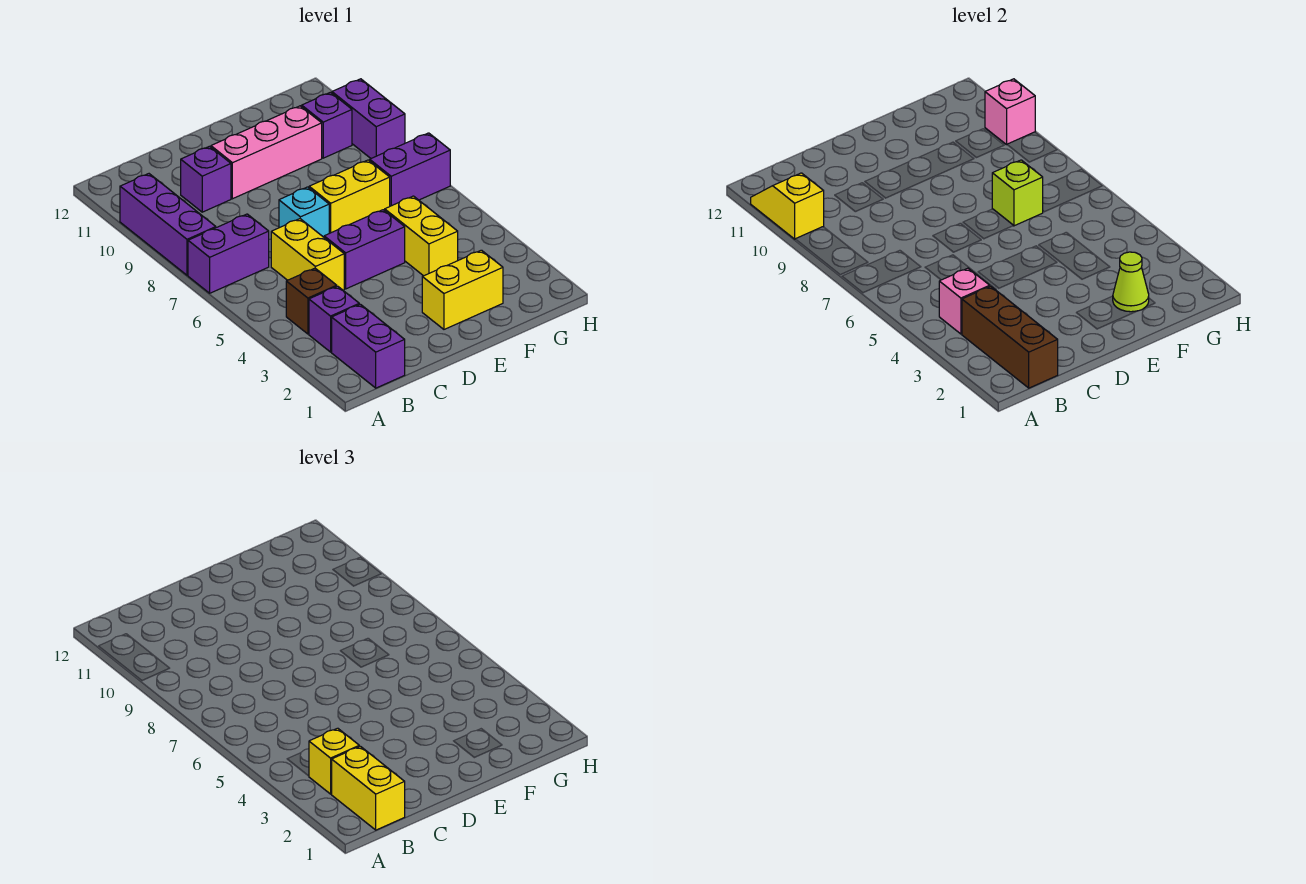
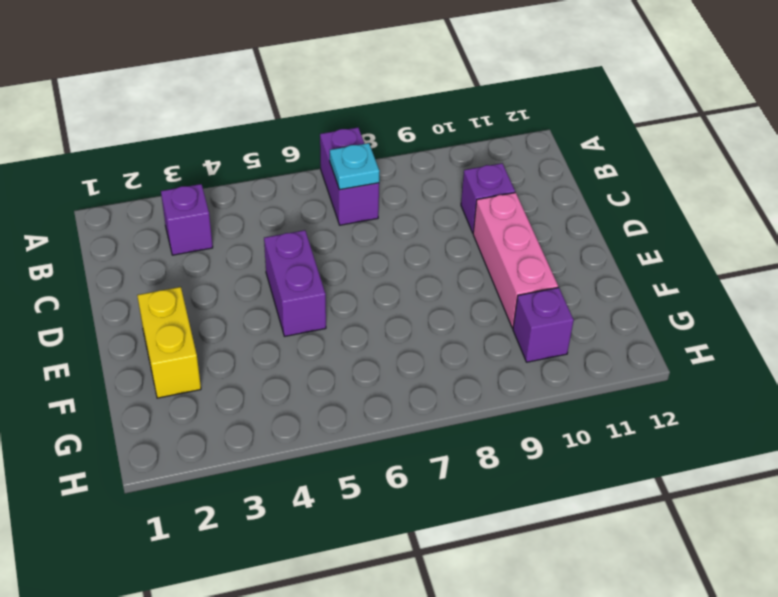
cyan plate B7 level 2 -> none
none -> purple brick A8:A10 level 1
none -> purple brick B1:B2 level 1
none -> brown brick B4 level 1

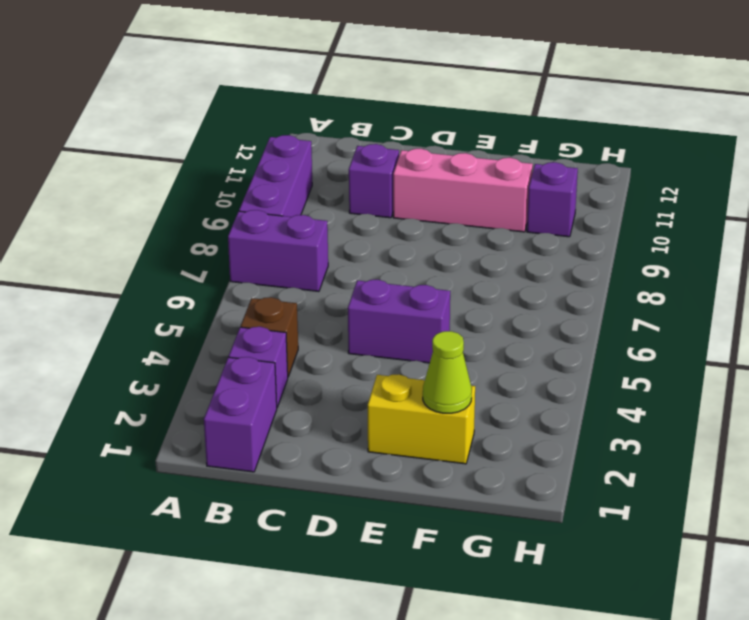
none -> yellow brick C5:C6 level 1
none -> cyan brick D7 level 1
none -> yellow brick E7:F7 level 1

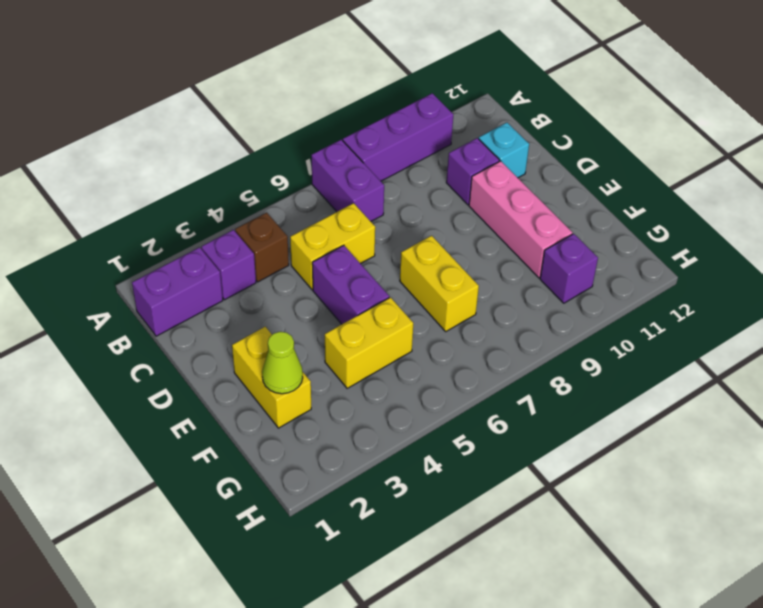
cyan brick C11 level 1 -> cyan brick D7 level 1
none -> purple brick G7:H7 level 1
none -> purple brick H9:H10 level 1
none -> yellow slope A10:A11 level 2 top 10

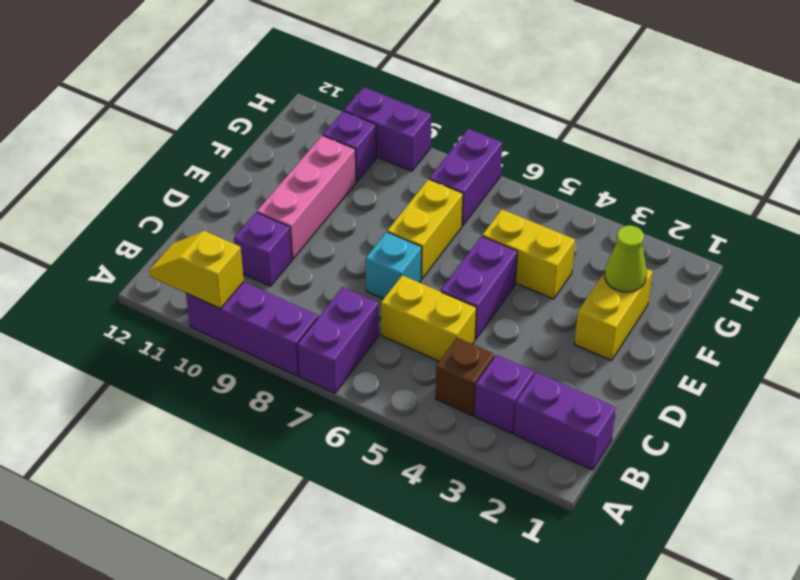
none -> brown brick B1:B3 level 2
none -> pink brick B4 level 2
none -> lime brick F7 level 2

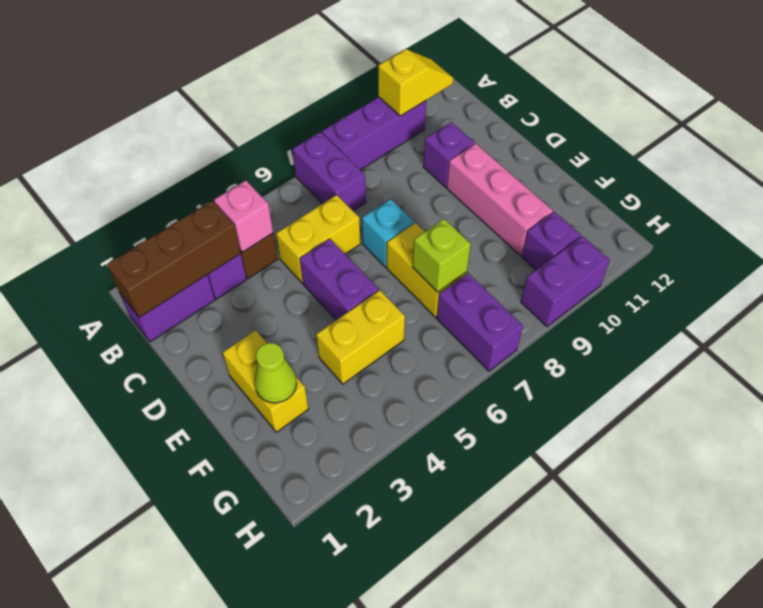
none -> pink brick H10 level 2
none -> yellow brick B1:B2 level 3
none -> yellow brick B3 level 3

